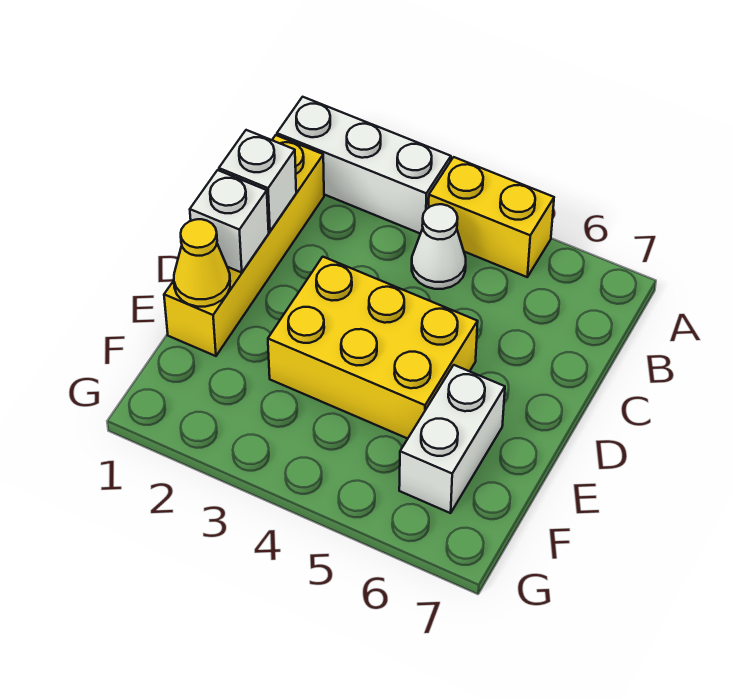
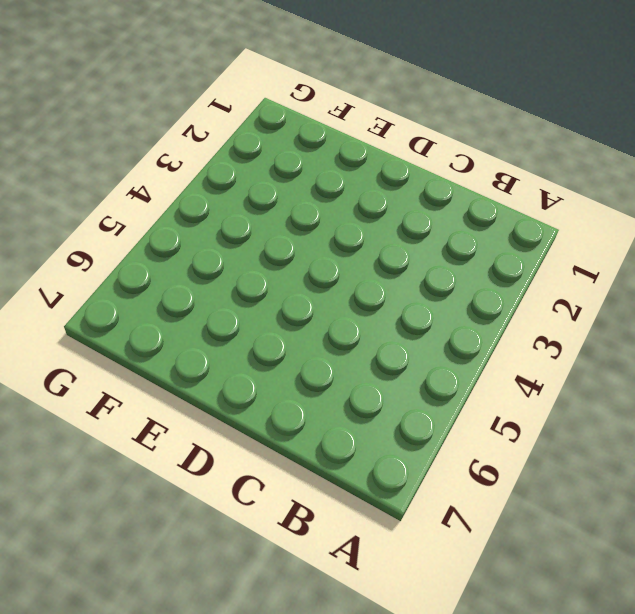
none -> white brick A1:A3 level 1
none -> yellow brick A4:A5 level 1

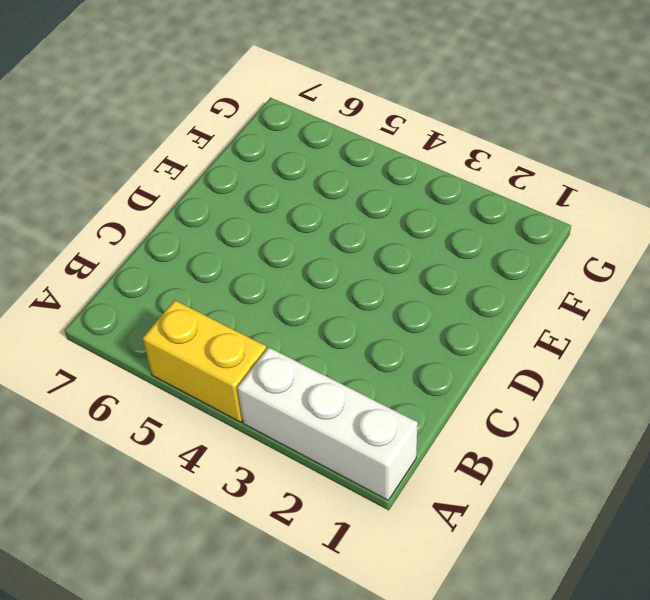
none -> yellow brick B1:E1 level 1
none -> white cone B4 level 1

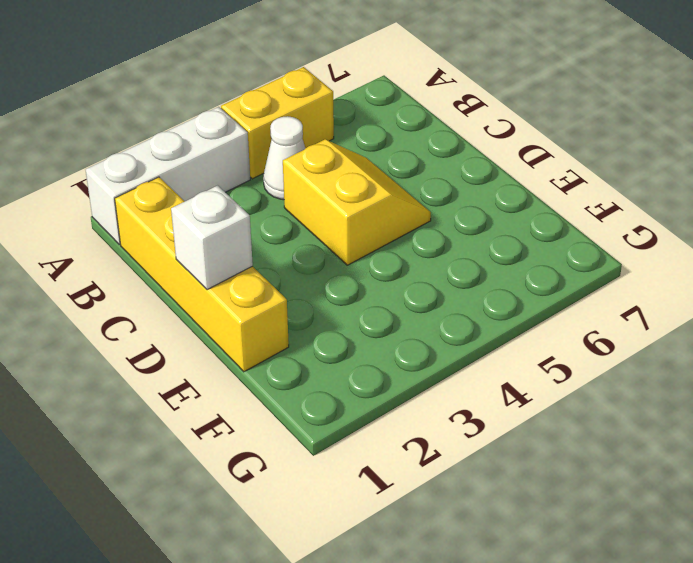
yellow slope C4:D5 level 1 top 4 -> yellow brick D3:E5 level 1
none -> white brick E6:F6 level 1
none -> white brick C1 level 2

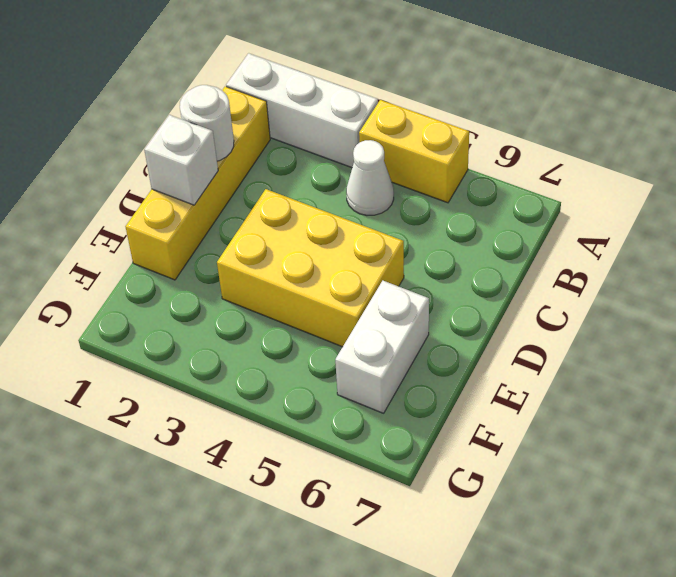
white round brick C1 level 2 -> white brick C1 level 2
none -> yellow cone E1 level 2

